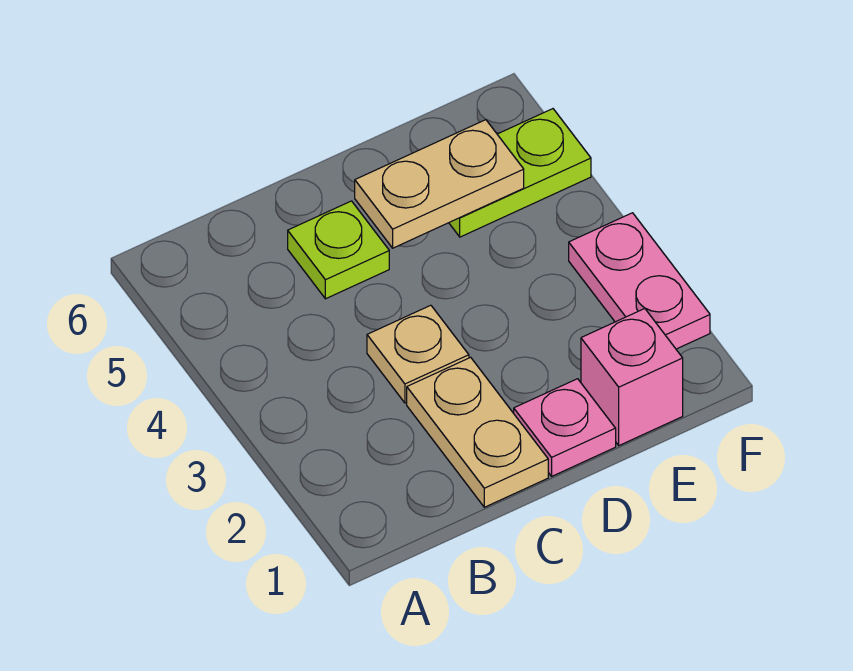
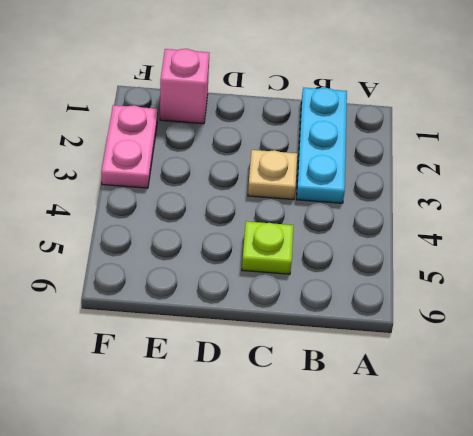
cyan plate B1:B3 level 1 -> none
none -> tan plate C1:C2 level 1
none -> pink plate D1 level 1

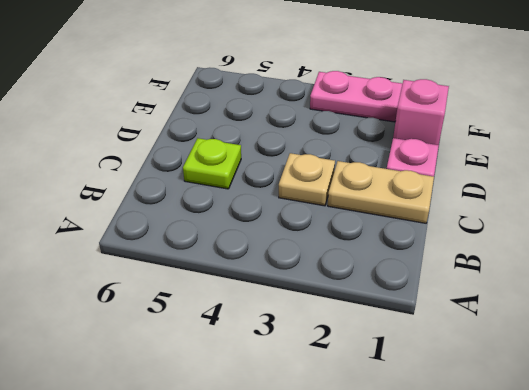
none -> lime plate E5:F5 level 1
none -> tan plate D5:E5 level 2

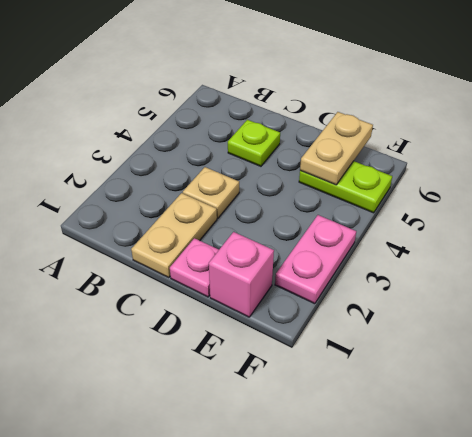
tan plate E5:E6 level 2 -> tan plate D5:E5 level 2

